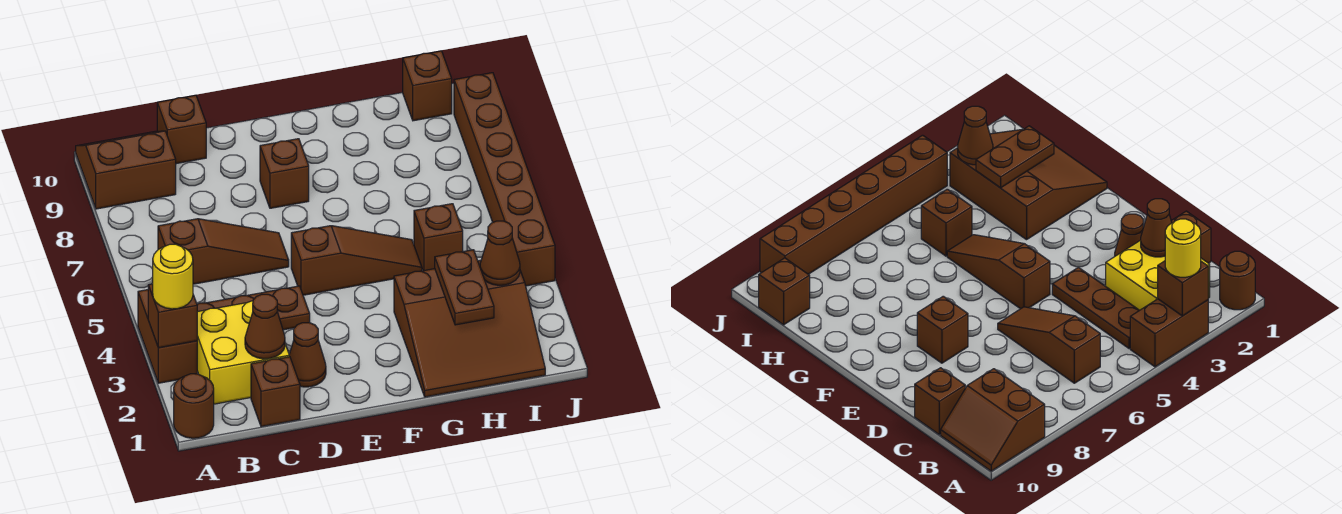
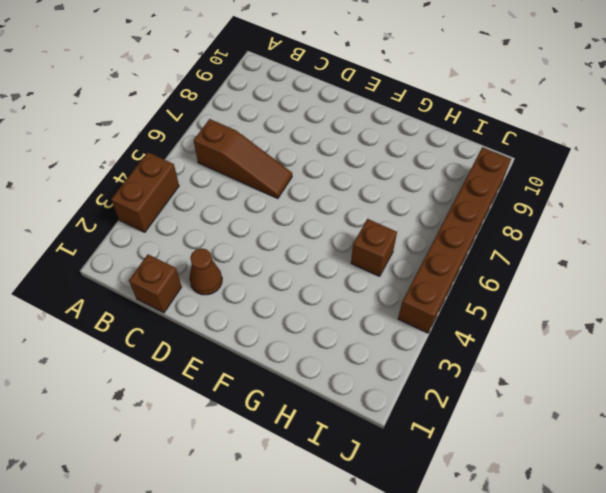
none -> brown round brick A1 level 1
none -> brown slope A9:B10 level 1 top 9
none -> yellow brick B2:C3 level 1

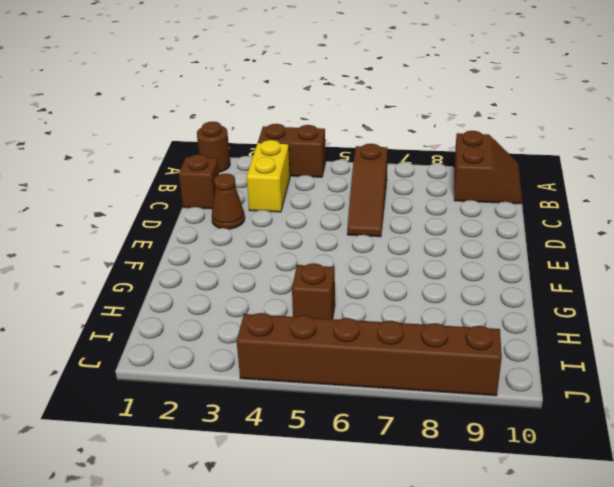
yellow brick B3:C3 level 1 -> yellow brick B2:C3 level 1
none -> brown plate B4:D4 level 1
none -> brown brick C10 level 1
none -> brown slope E5:G5 level 1 top E

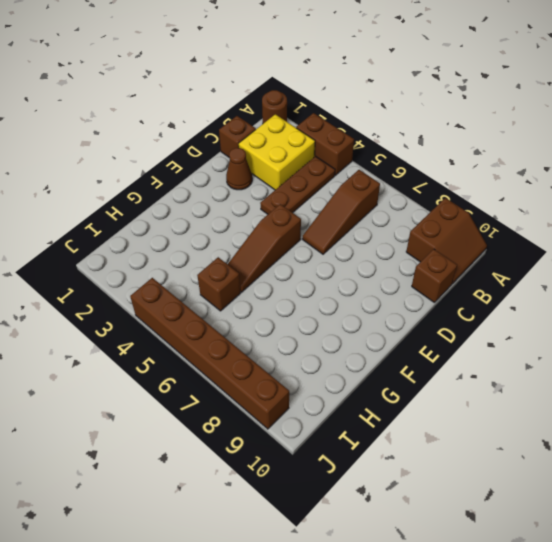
none -> brown brick E8 level 1
none -> brown slope G1:I3 level 1 top 3
none -> brown brick I10 level 1

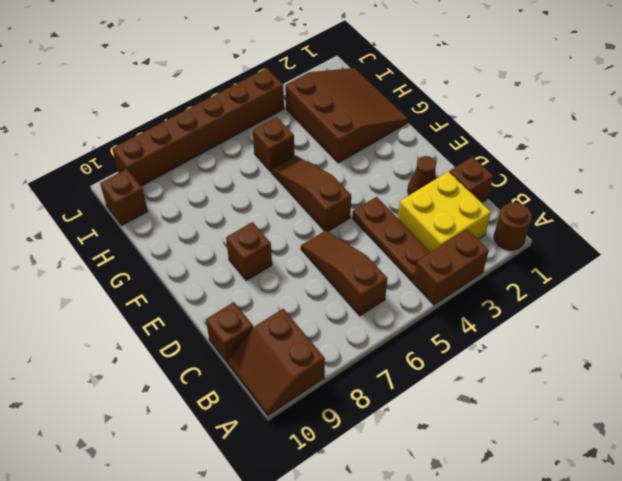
none -> brown brick A3 level 2
none -> brown cone C2 level 2
none -> brown plate H2:H3 level 2

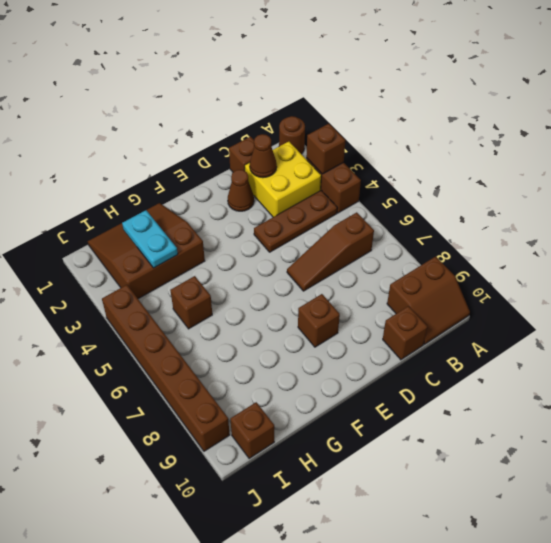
cyan plate H2:H3 level 2 -> brown plate H2:H3 level 2
none -> brown slope E5:G5 level 1 top E
none -> brown cone I3 level 2
none -> yellow round brick A3 level 3

